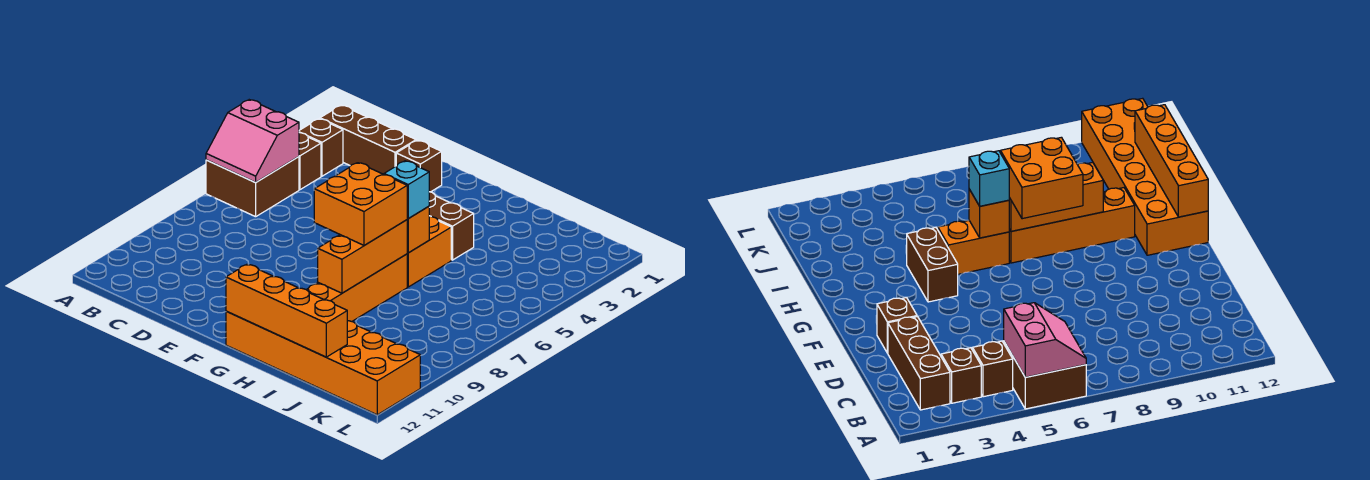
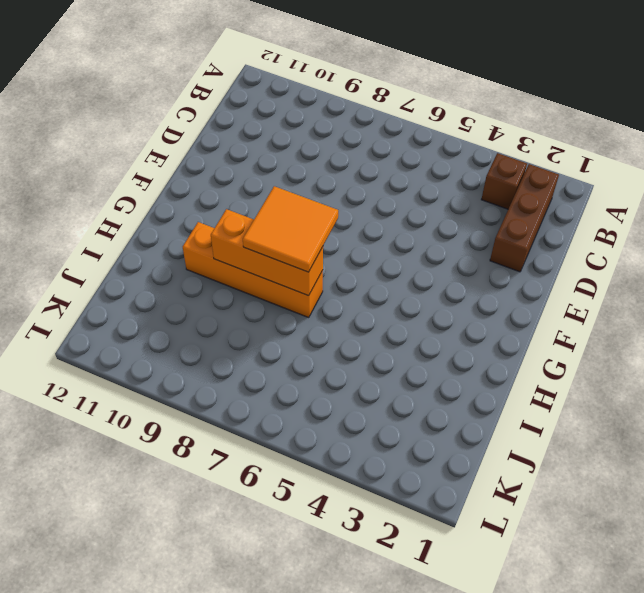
orange tile G7:H8 level 3 -> orange brick G7:H8 level 3
none -> brown brick A5:B6 level 1
none -> brown brick B4 level 1
none -> brown brick E2 level 1

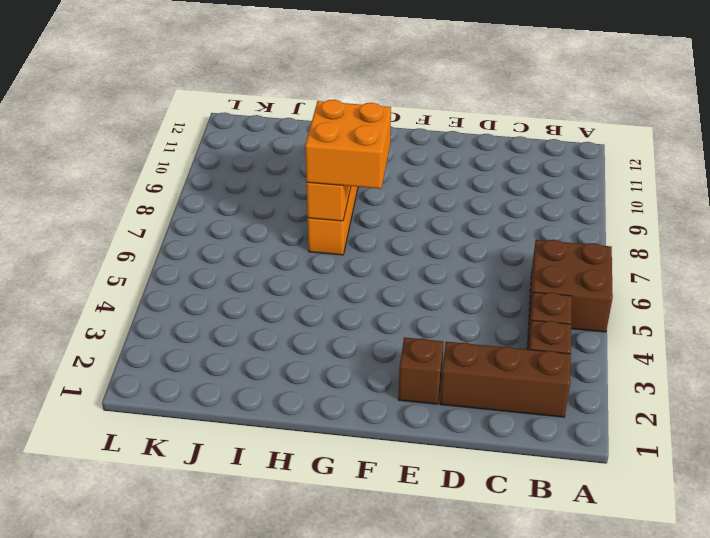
none -> brown brick G4:H4 level 1
none -> orange brick G11:L12 level 1
none -> orange brick H5:H6 level 1

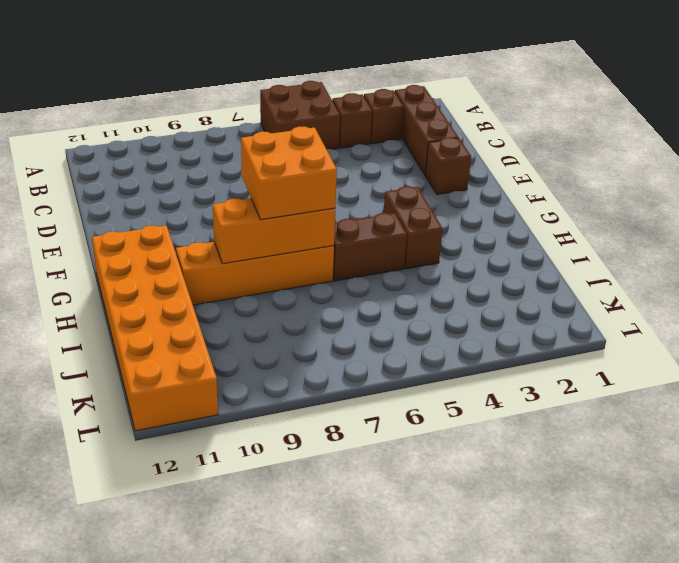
brown brick H5:H6 level 1 -> orange brick H5:H6 level 1
none -> pink slope A5:B6 level 2 top 5
none -> orange brick G12:J12 level 2
none -> orange brick H6 level 2

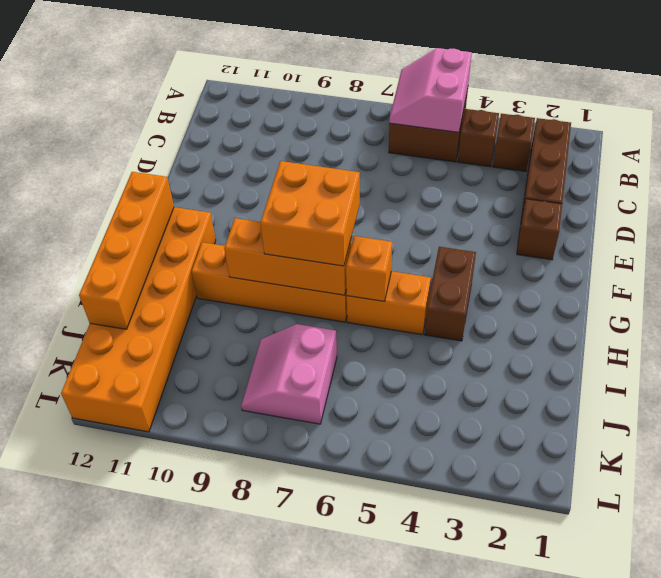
pink slope J7:K8 level 1 top 7 -> none
none -> cyan brick H6 level 3

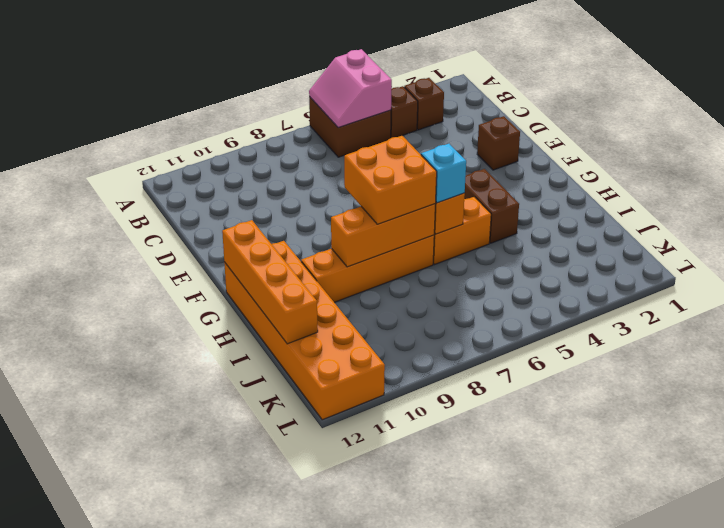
none -> brown brick B2:D2 level 1

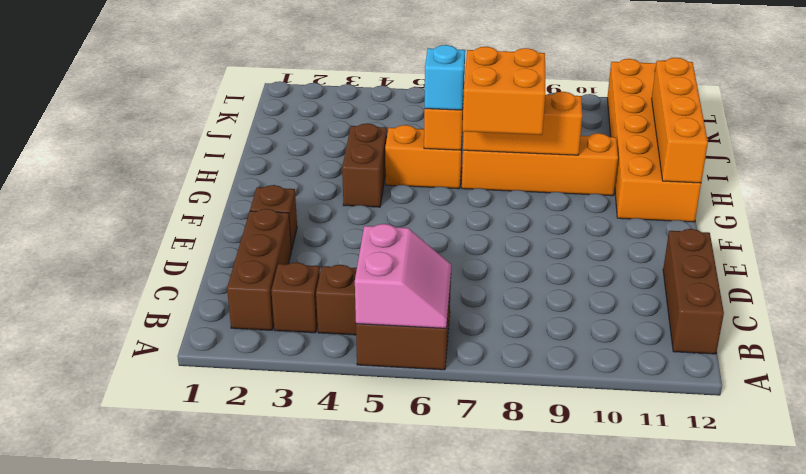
brown brick B12:D12 level 1 -> none

